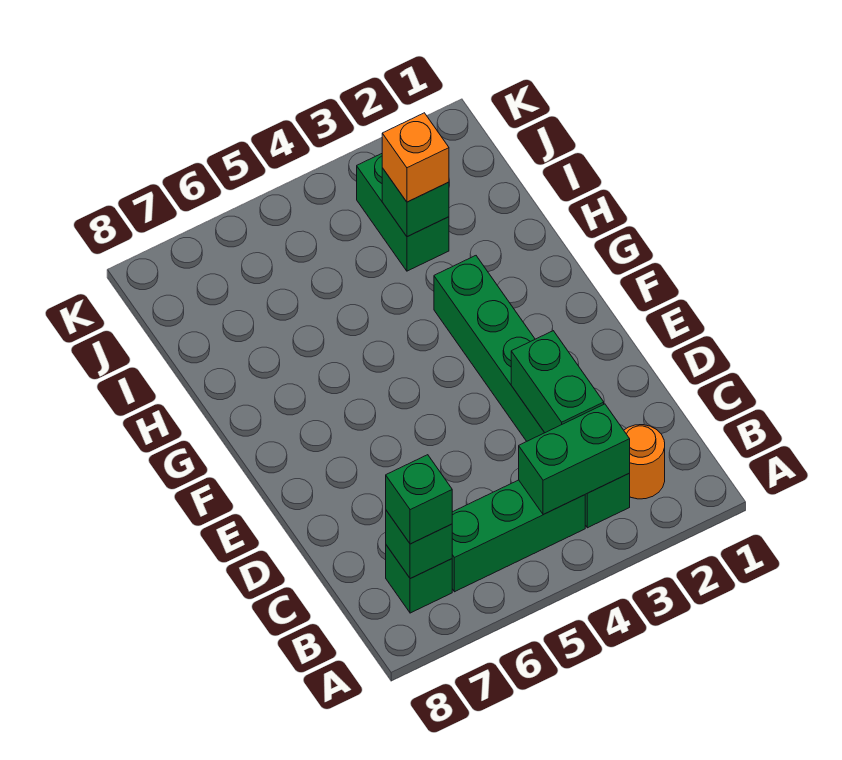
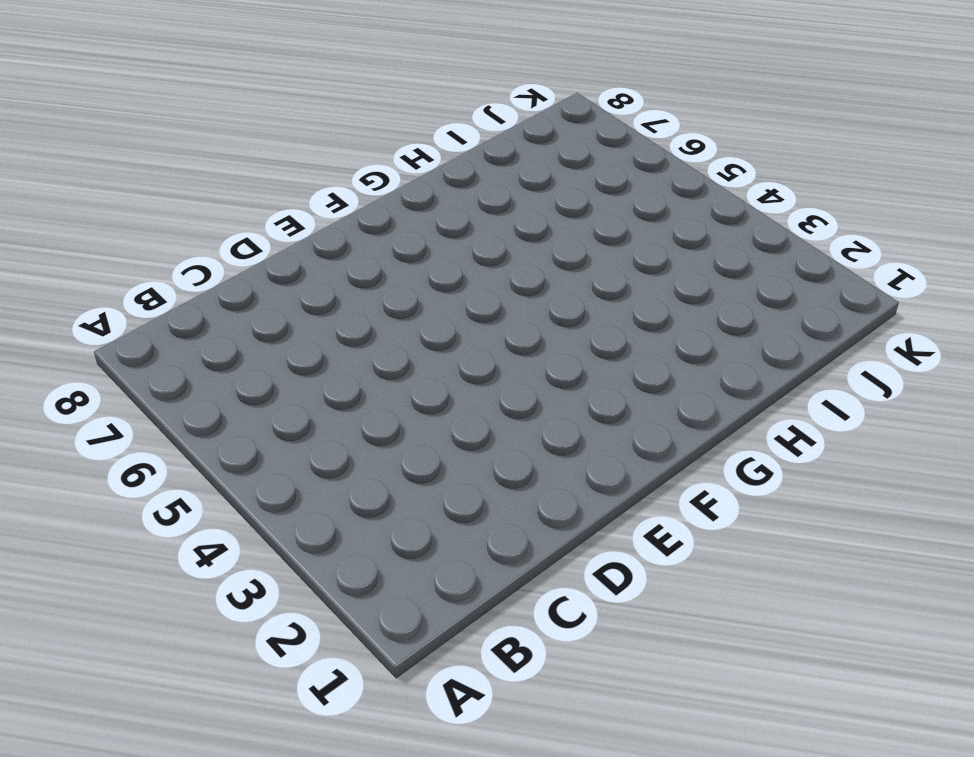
none -> orange round brick B2 level 1
none -> green brick B3:G3 level 1

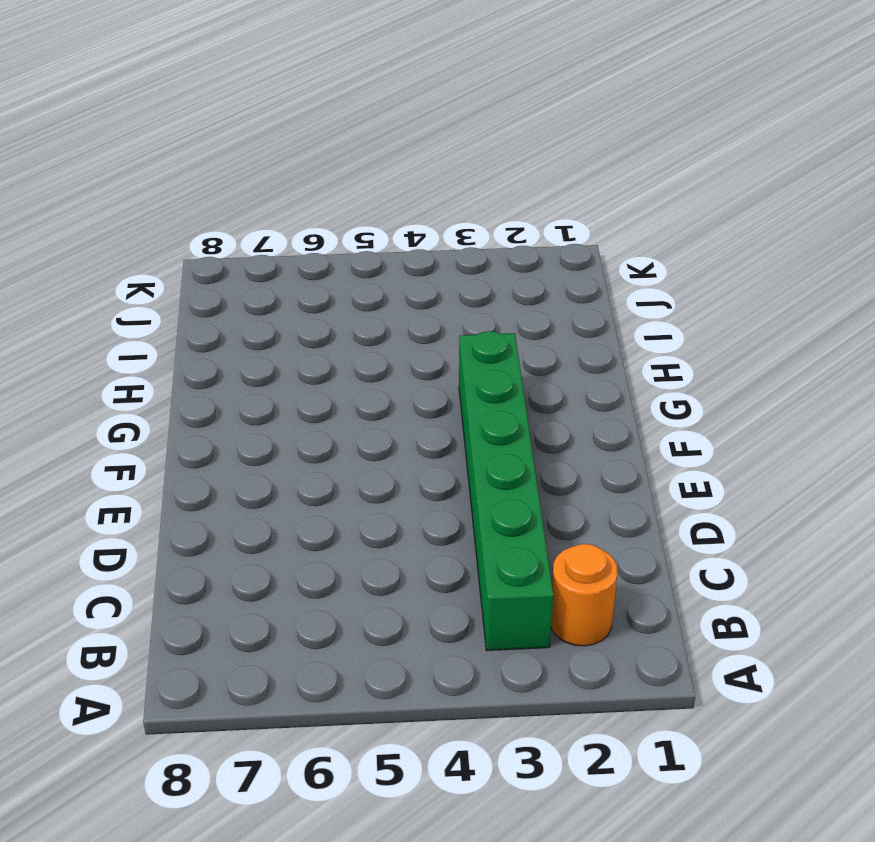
none -> green brick B4:B6 level 1
none -> green brick B7 level 1

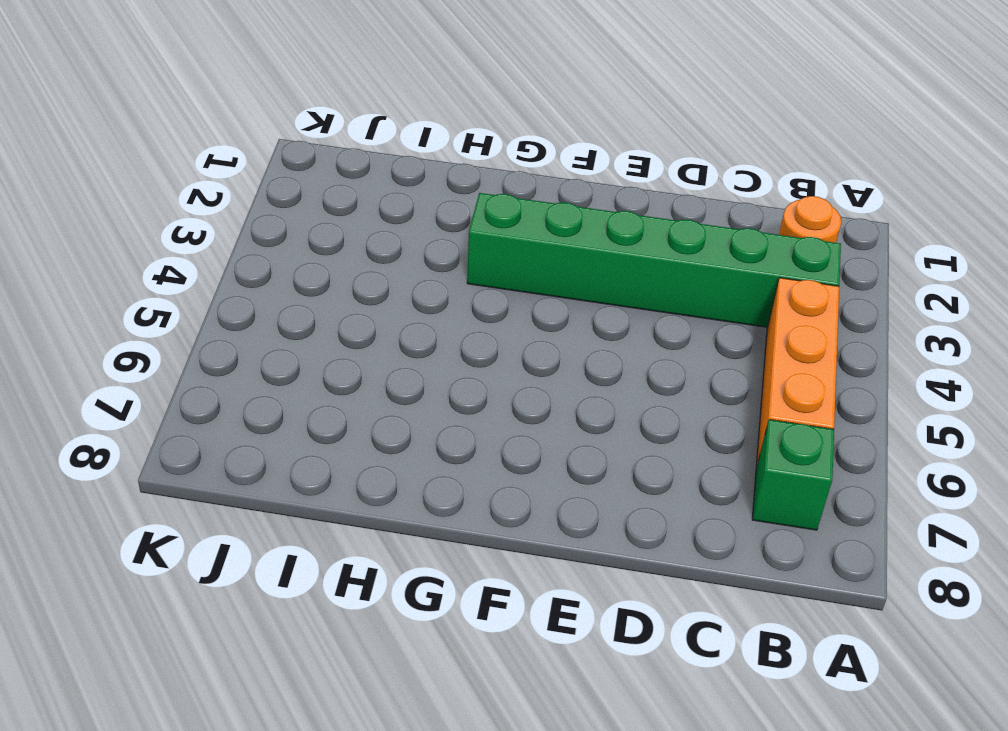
orange brick B4:B6 level 1 -> green brick B4:B6 level 1
none -> green brick I3:J3 level 1
none -> green brick B3:B4 level 2

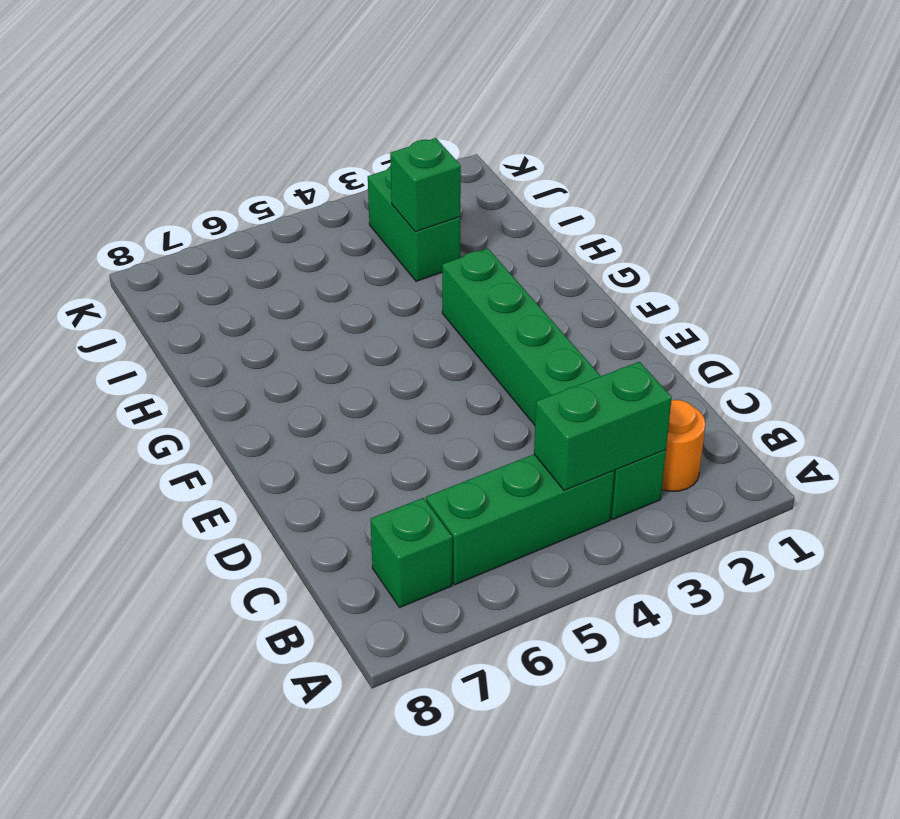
none -> green brick B7 level 2
none -> green brick C3:D3 level 2

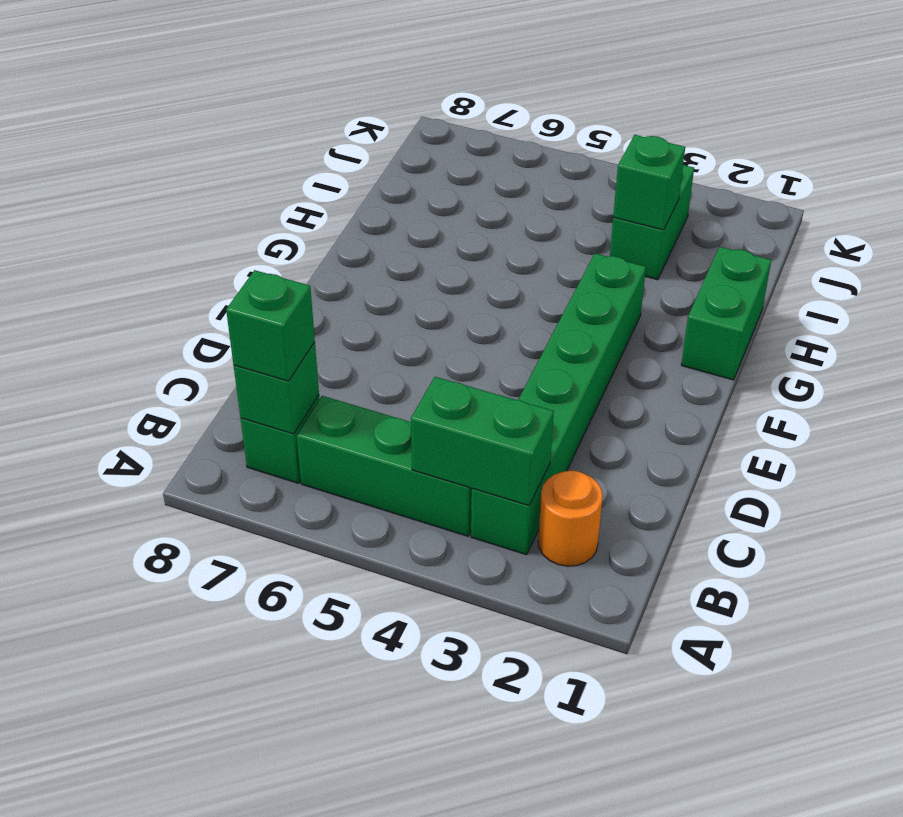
green brick G1:H1 level 1 -> green brick C3:D3 level 2
none -> orange brick I3 level 3

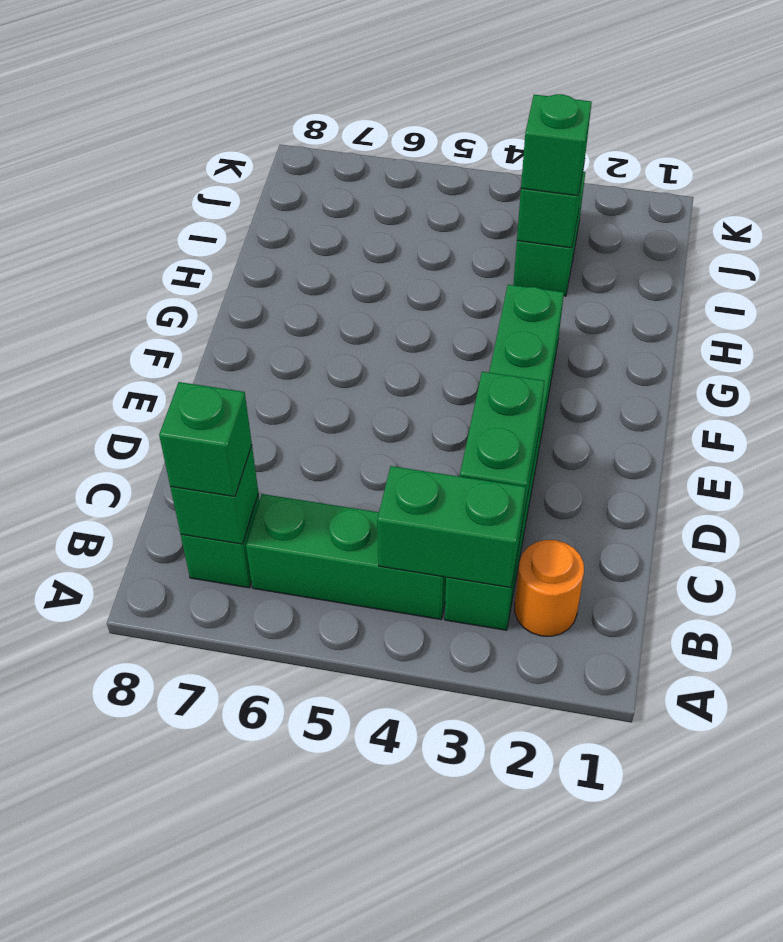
green brick I3 level 3 -> orange brick I3 level 3

